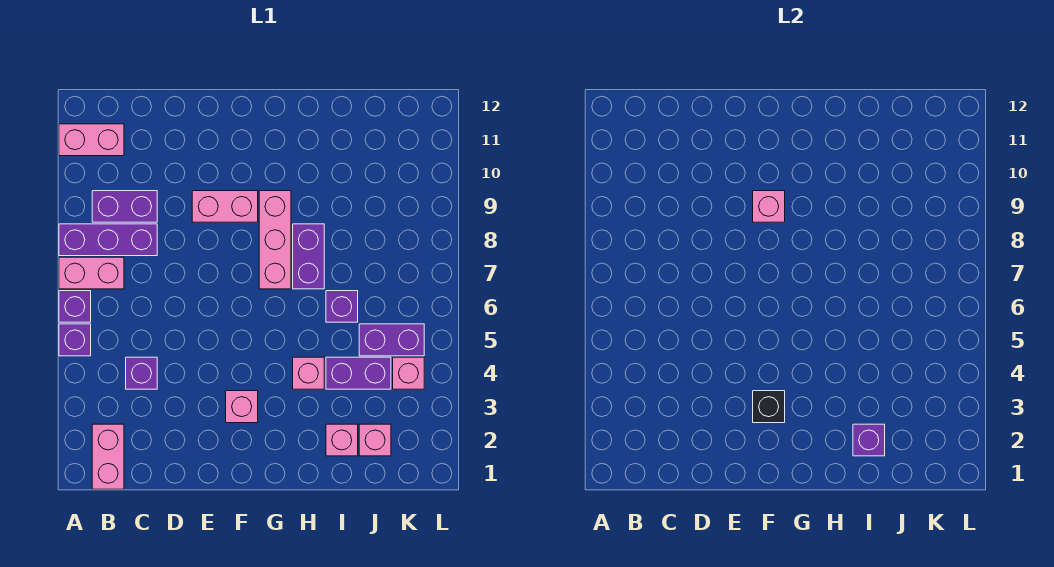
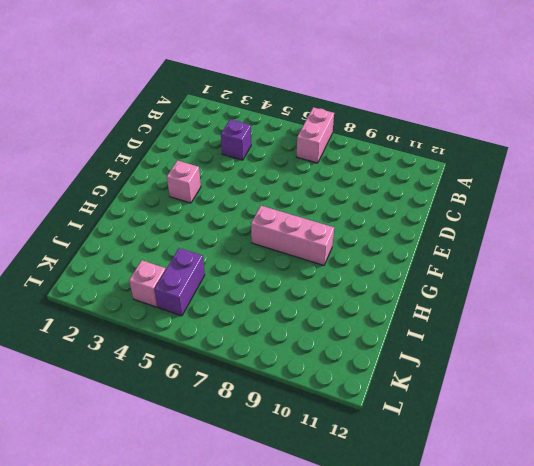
none -> purple brick A5 level 1
none -> purple brick A6 level 1
none -> purple brick A8:C8 level 1

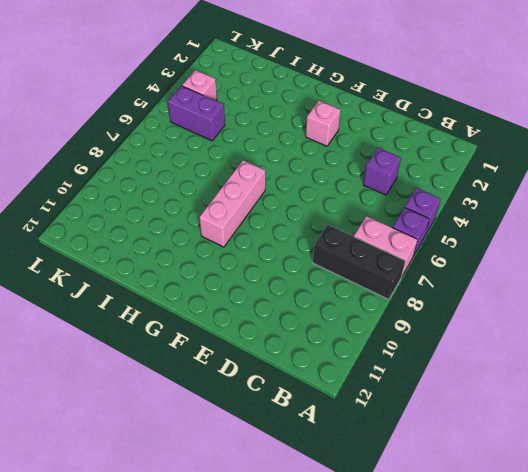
black brick A8:C8 level 1 -> purple brick A8:C8 level 1
none -> pink brick A11:B11 level 1
none -> pink brick B1:B2 level 1
none -> purple brick B9:C9 level 1

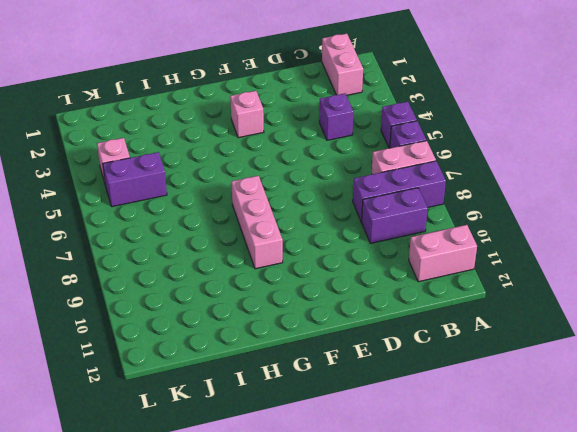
none -> pink brick E9:F9 level 1
none -> pink brick H4 level 1
none -> purple brick H7:H8 level 1

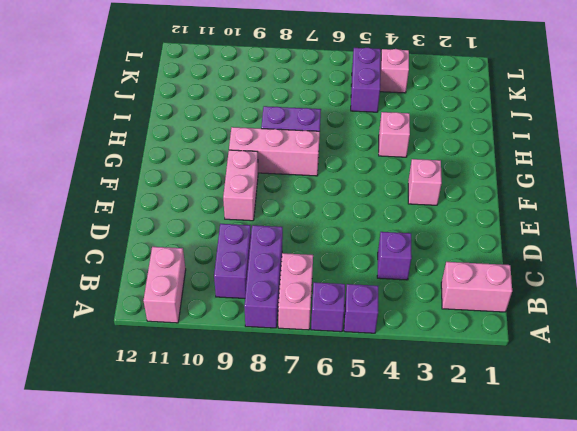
none -> pink brick I2 level 1
none -> purple brick I4:J4 level 1
none -> purple brick I6 level 1

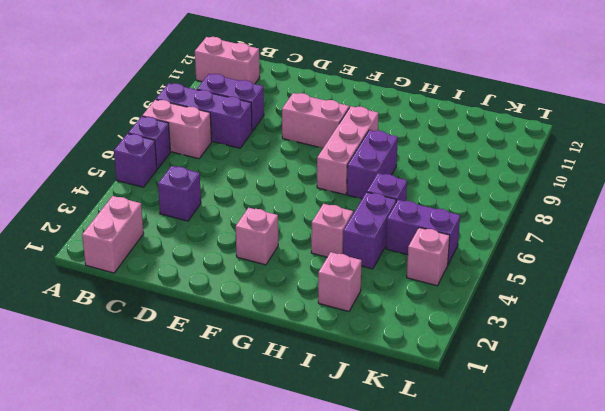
purple brick I4:I5 level 1 -> purple brick I4:J4 level 1
none -> pink brick J2 level 1
none -> black brick F3 level 2
none -> pink brick F9 level 2

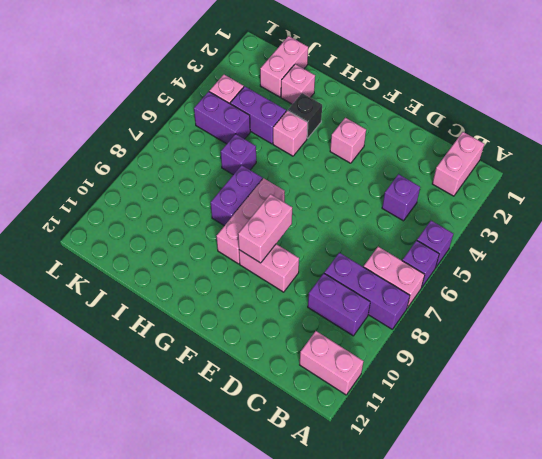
pink brick F8:F9 level 2 -> pink brick F9 level 2
black brick H3 level 1 -> black brick F3 level 2
pink brick J1:J2 level 1 -> pink brick J2 level 1
none -> purple brick I2 level 2

